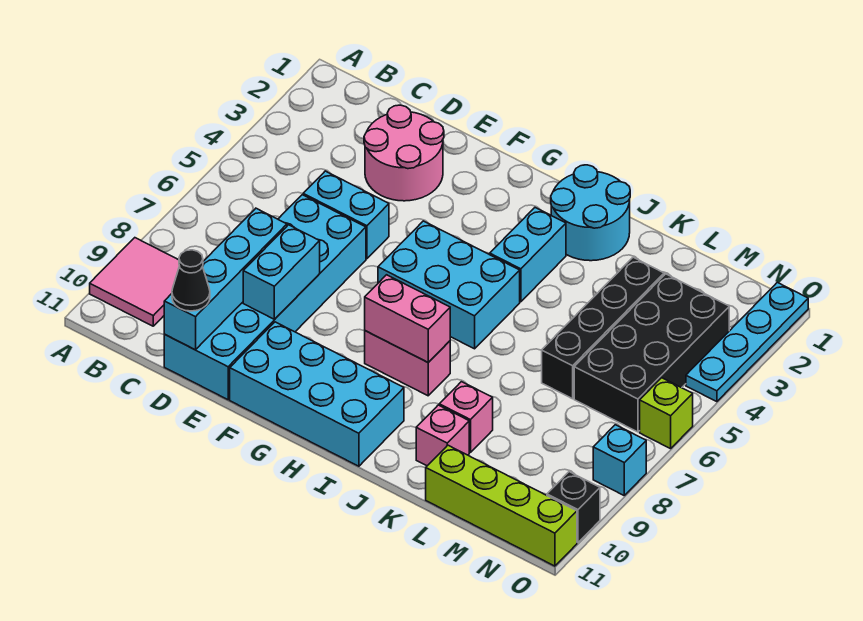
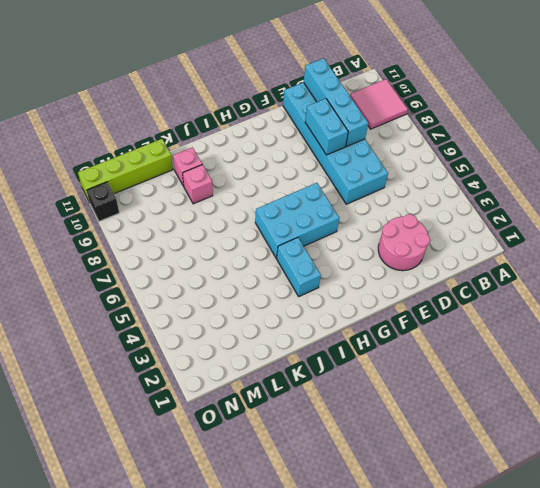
none -> cyan brick D5:E5 level 1
none -> cyan brick F10:I11 level 1
none -> pink brick H8:I8 level 1

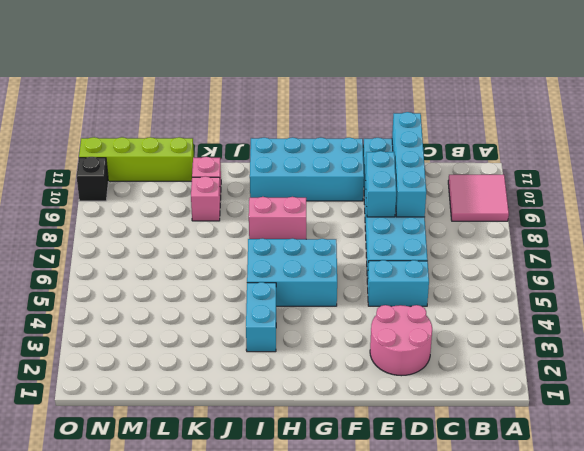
none -> cyan round brick I1:J2 level 1
none -> black brick L3:L6 level 1
none -> black brick M3:N6 level 1

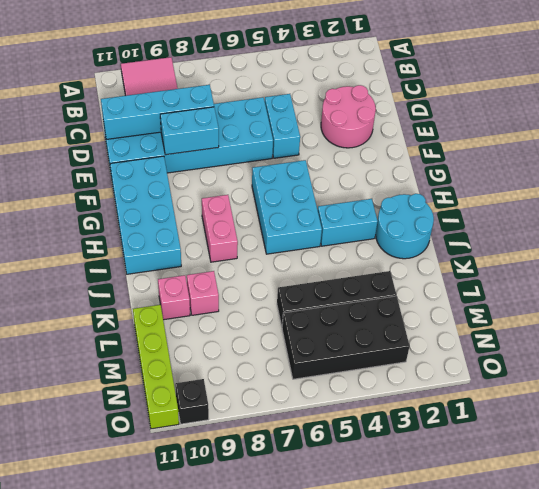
none -> cyan plate O1:O4 level 1
none -> lime brick O6 level 1
none -> cyan brick O8 level 1

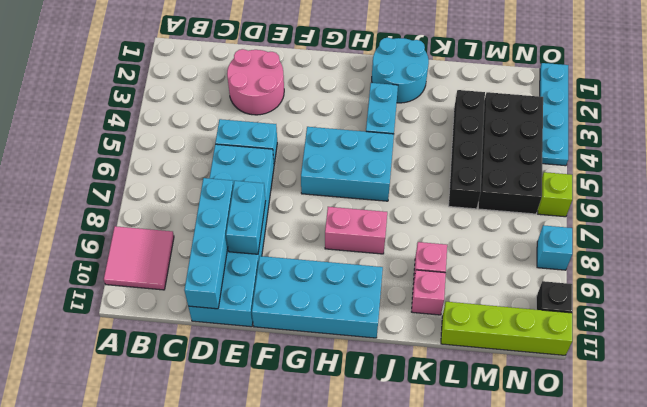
none -> pink brick H8:I8 level 2
none -> black cone D11 level 3

